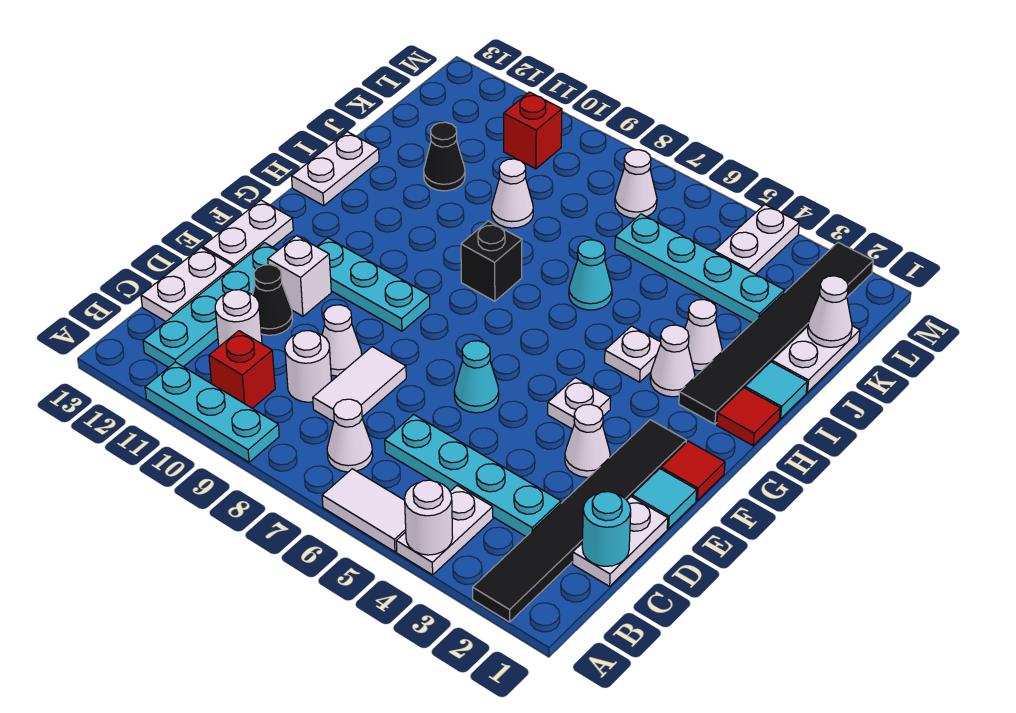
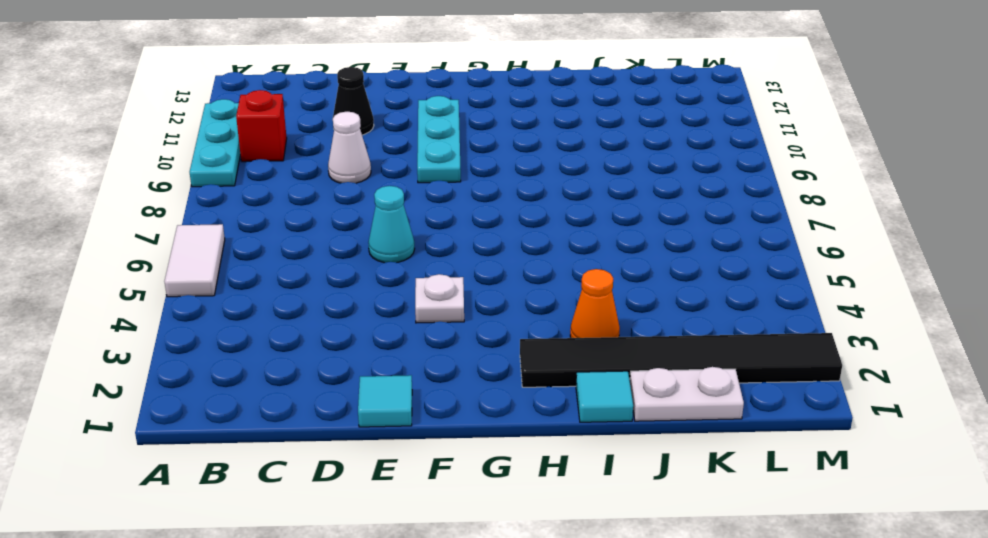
orange cone I3 level 1 -> white cone I3 level 1
none -> black tile A2:F2 level 1
none -> white plate A4:B4 level 1
none -> white cone B7 level 1
none -> cyan plate B12:E12 level 1

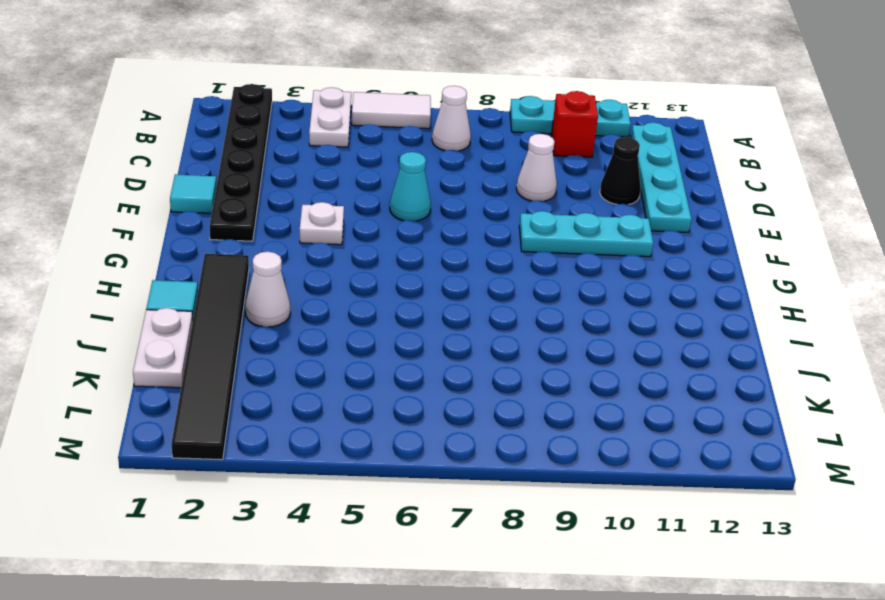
black plate A2:F2 level 1 -> black tile A2:F2 level 1
none -> white plate C1:D1 level 1
none -> cyan plate C3:C6 level 1
none -> white tile C8:D8 level 1
none -> white round brick C9 level 1

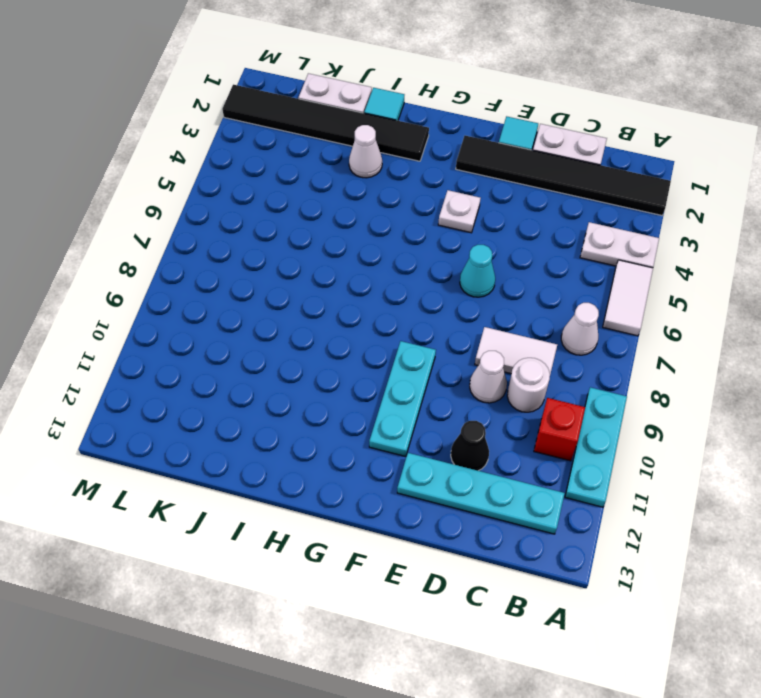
none -> cyan plate C3:C6 level 1
none -> white round brick C11 level 1
none -> white plate C13:D13 level 1
none -> white cone E3 level 1

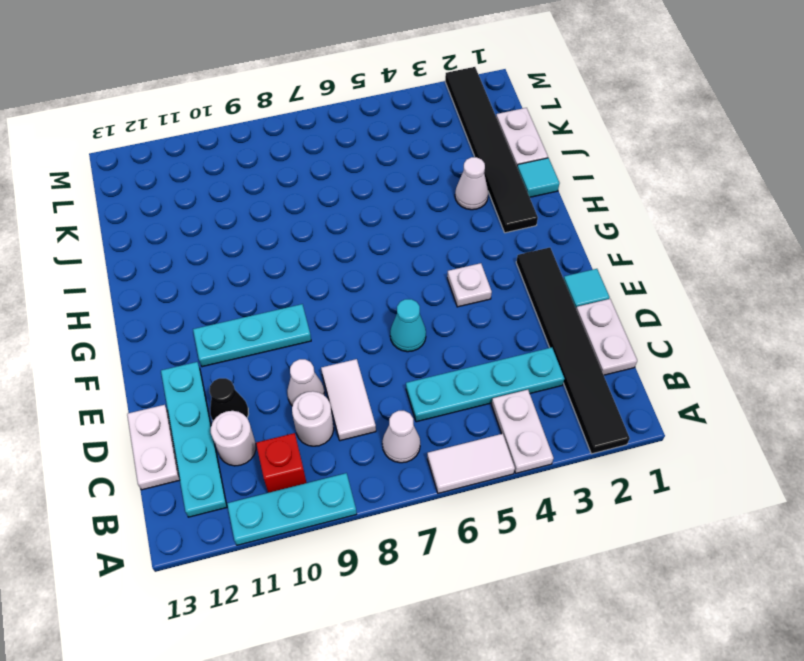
none -> white cone E3 level 1
none -> white brick E11 level 1
none -> white plate E13:F13 level 1
none -> red tile F1 level 1

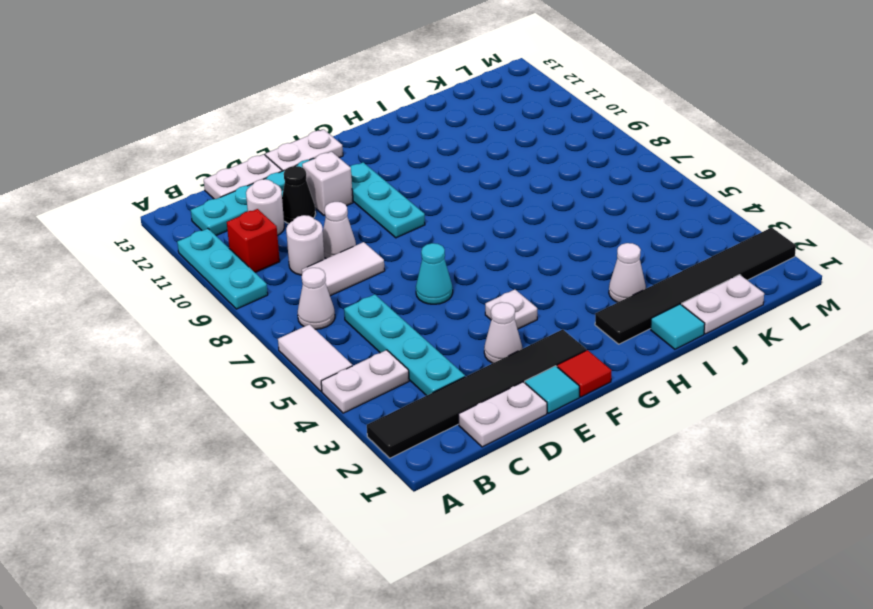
none -> red tile H1 level 1
none -> white cone H3 level 1
none -> white plate H4 level 1
none -> black brick H8 level 1

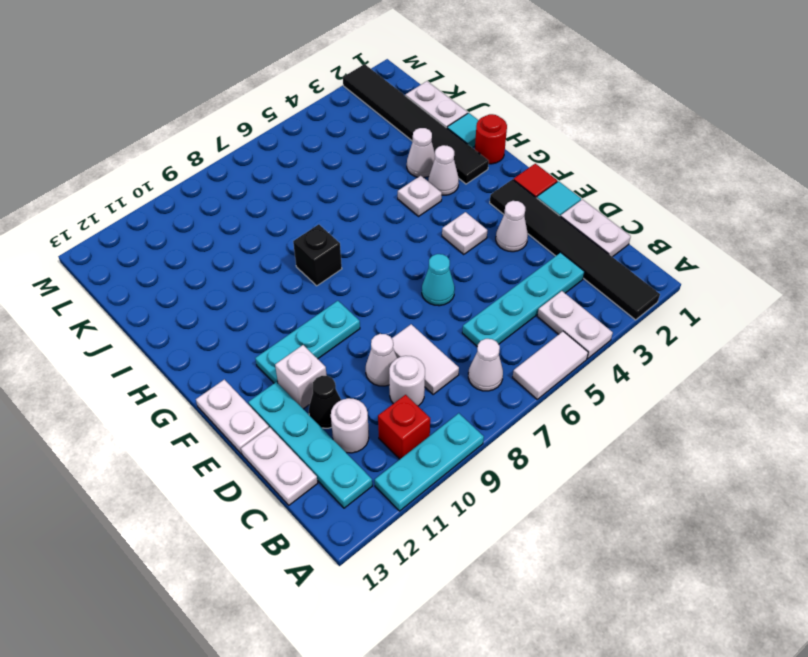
red round brick H1 level 1 -> red tile H1 level 1
none -> white plate H13:I13 level 1
none -> cyan cone I6 level 1
none -> white cone J9 level 1
none -> black cone J11 level 1

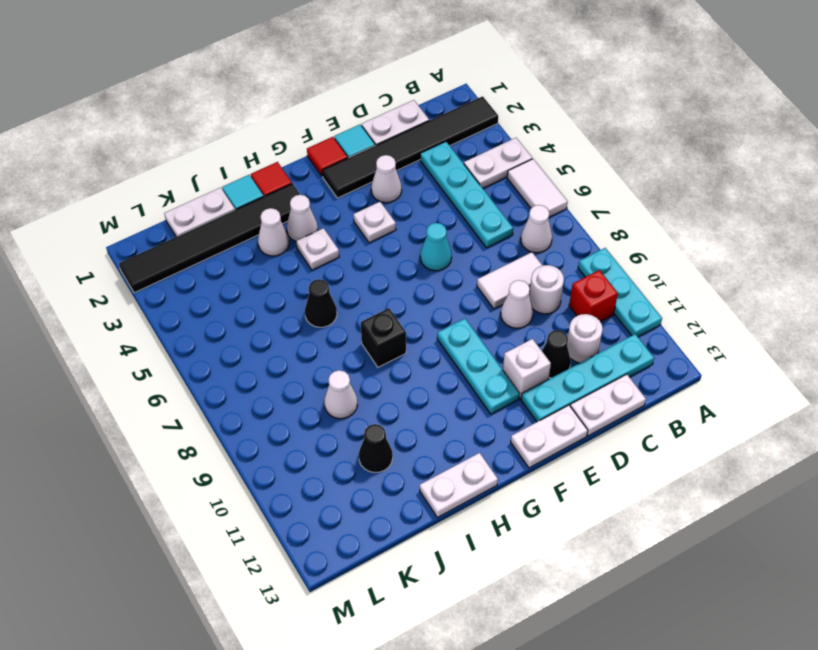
black cone I6 level 1 -> cyan cone I6 level 1
none -> cyan plate K3:K6 level 1
none -> white plate L4:M4 level 1
none -> white cone L7 level 1
none -> red brick L10 level 1

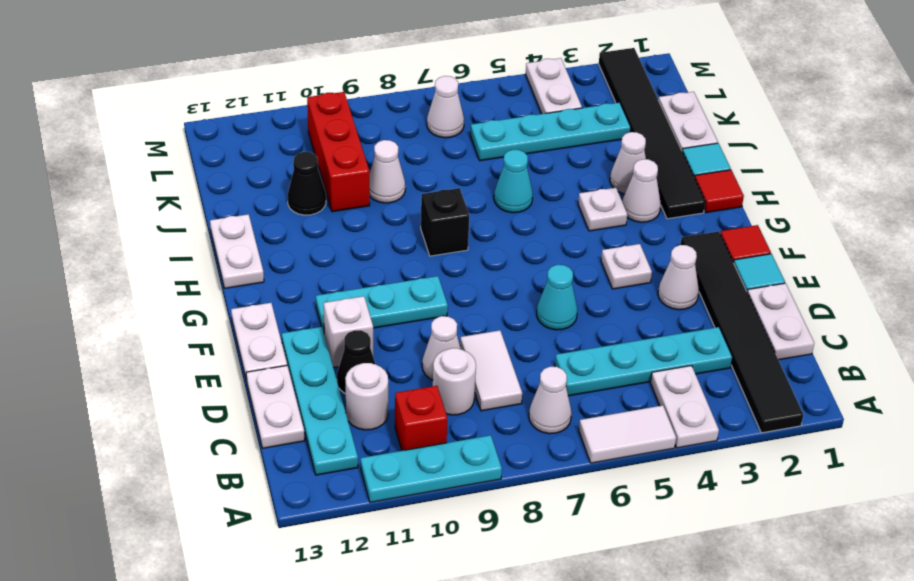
red brick J10:L10 level 1 -> red brick L10 level 1
none -> white round brick A4 level 2
none -> cyan round brick C1 level 2
none -> white cone K1 level 2

